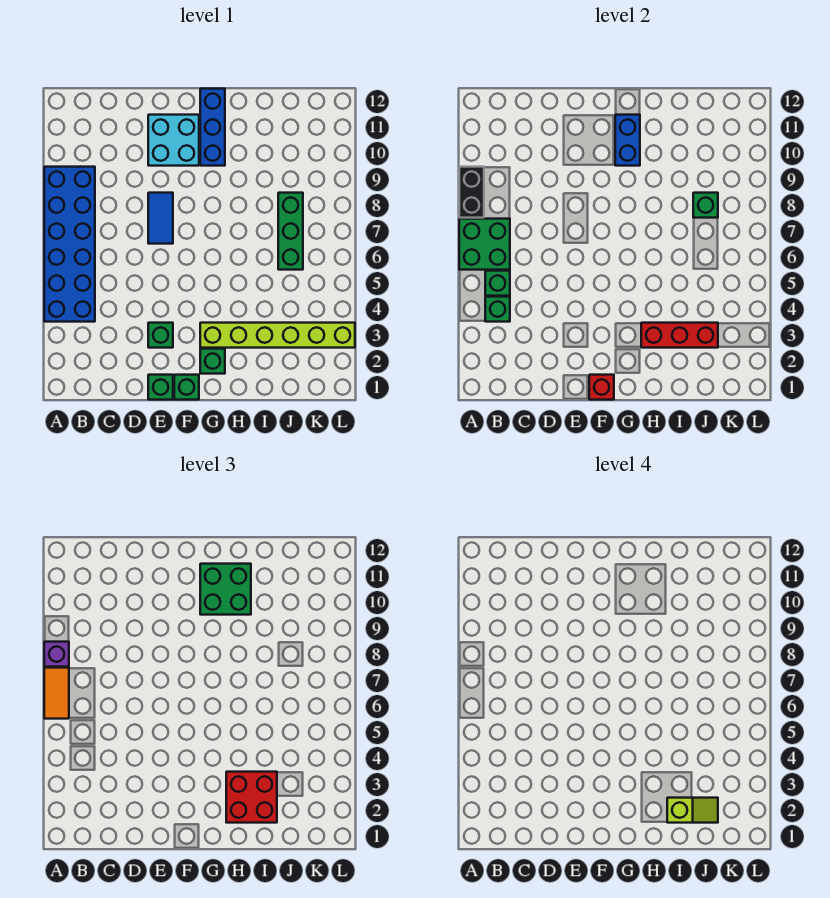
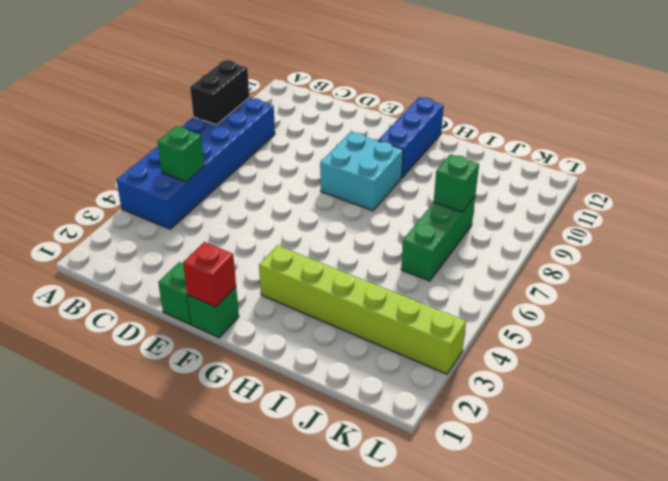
cyan brick F8:G9 level 1 -> cyan brick E10:F11 level 1
none -> green brick E3 level 1
none -> blue tile E7:E8 level 1
none -> green brick G2 level 1

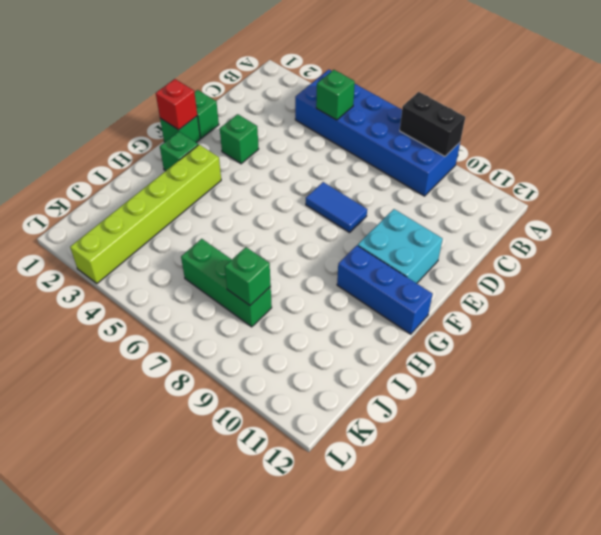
none -> green brick A6:B7 level 2
none -> green brick B4 level 2
none -> blue brick G10:G11 level 2

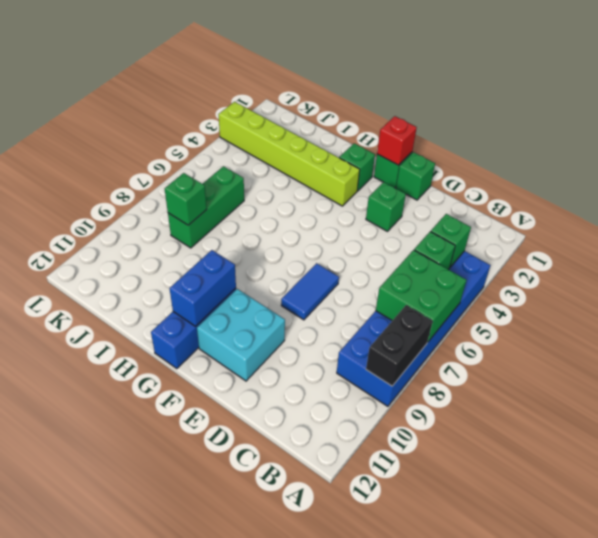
none -> red brick H3:J3 level 2
none -> orange tile A6:A7 level 3
none -> purple brick A8 level 3

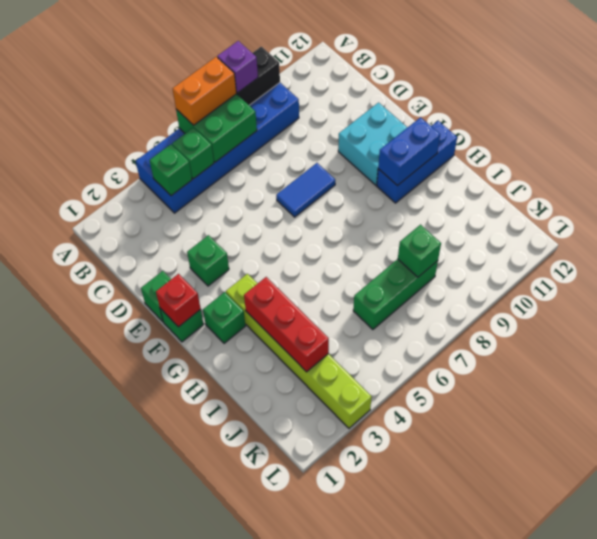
orange brick A6:A7 level 3 -> orange tile A6:A7 level 3
none -> green brick G10:H11 level 3
none -> red brick H2:I3 level 3
none -> lime slope I2:J2 level 4 top I

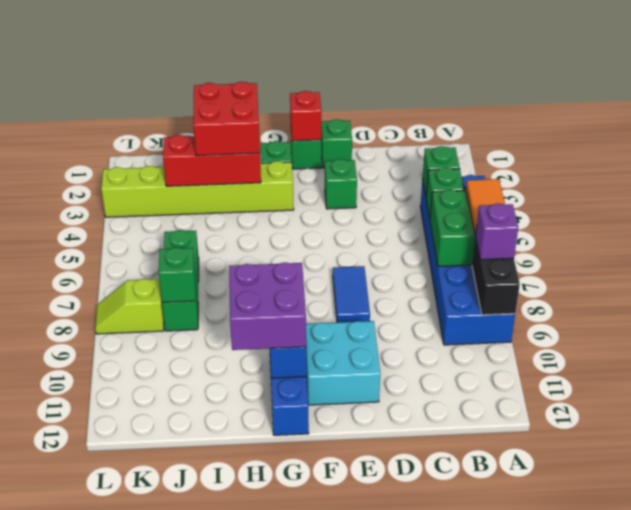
purple brick G10:H11 level 3 -> green brick G10:H11 level 3
lime slope K8:L8 level 1 top K -> lime slope I2:J2 level 4 top I

